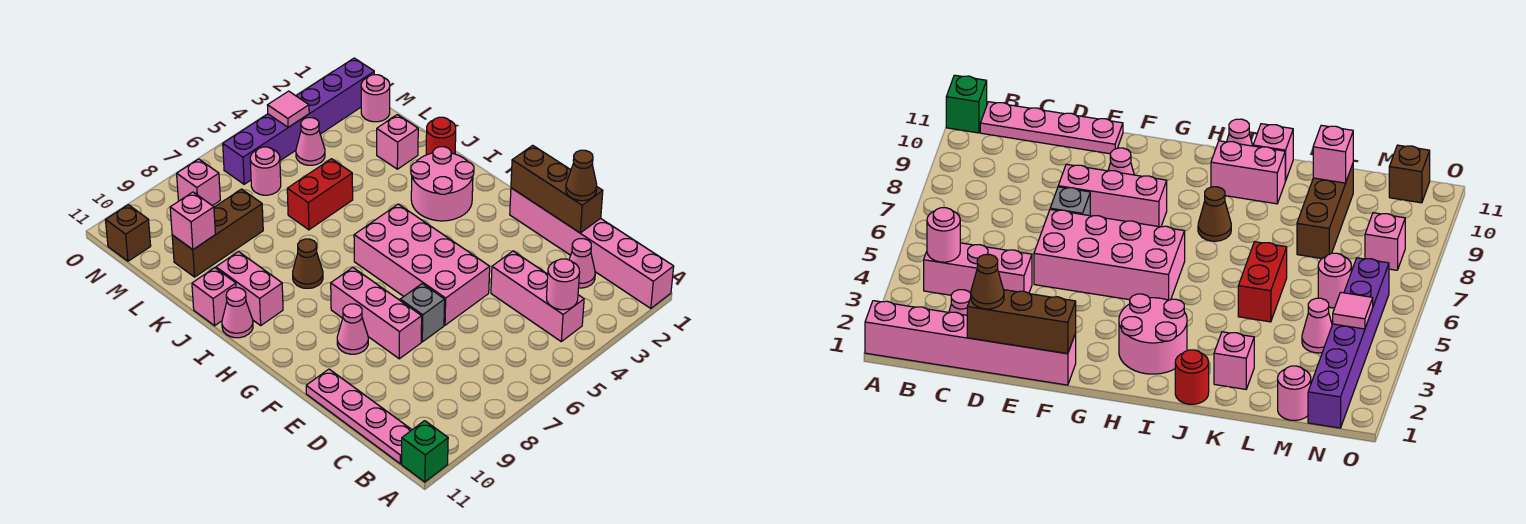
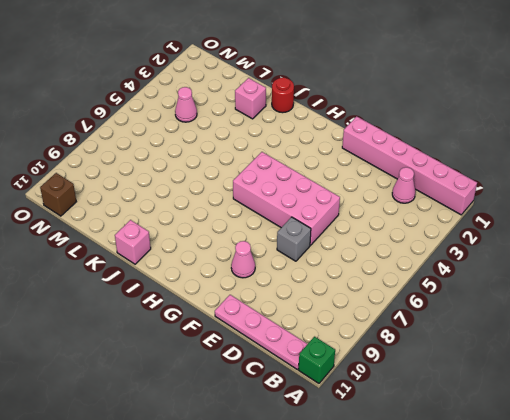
none -> pink brick B4:D4 level 1
none -> pink brick E8:G8 level 1
none -> pink round brick H2:I3 level 1

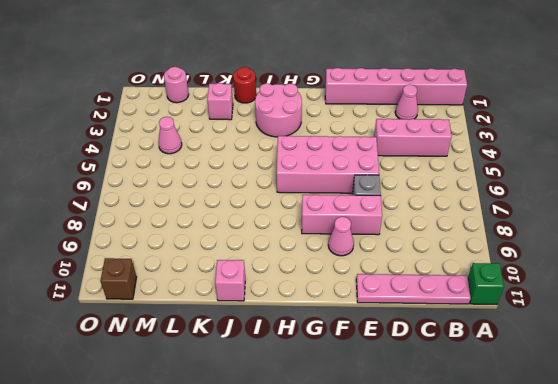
none -> brown cone I8 level 1
none -> pink brick I10:J10 level 1
none -> pink cone I11 level 1

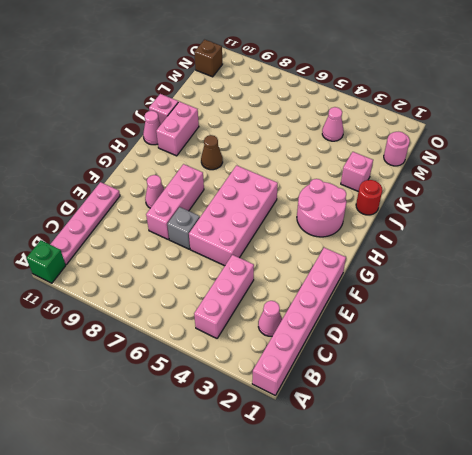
none -> red brick K5:K6 level 1
none -> brown brick L8:L10 level 1
none -> pink round brick M6 level 1

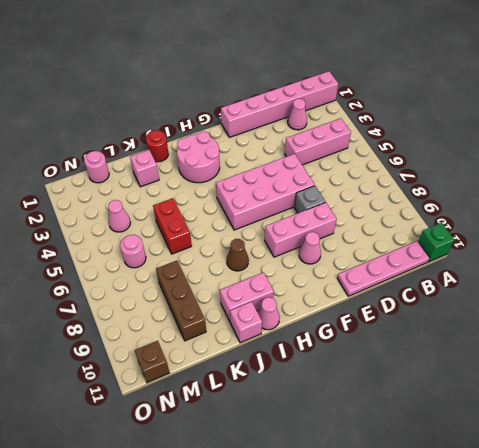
none -> purple brick N1:N6 level 1
none -> pink brick N8 level 1
none -> pink round brick B4 level 2

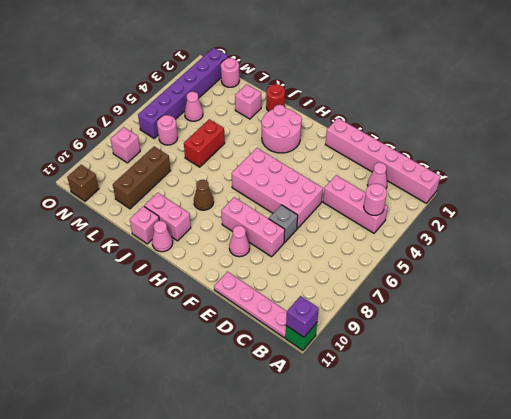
purple brick A11 level 2 -> none
none -> brown brick D1:F1 level 2
none -> pink brick L10 level 2
none -> pink tile N4 level 2

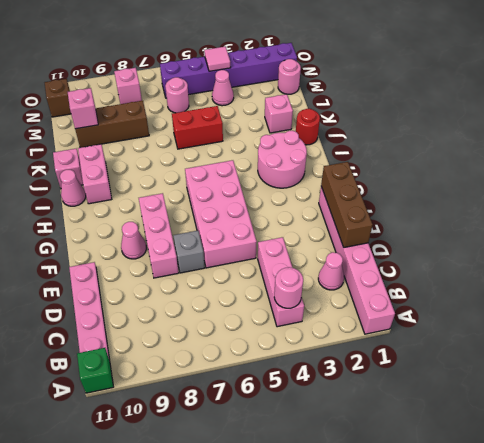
none -> brown cone I8 level 1
none -> brown cone D1 level 3

